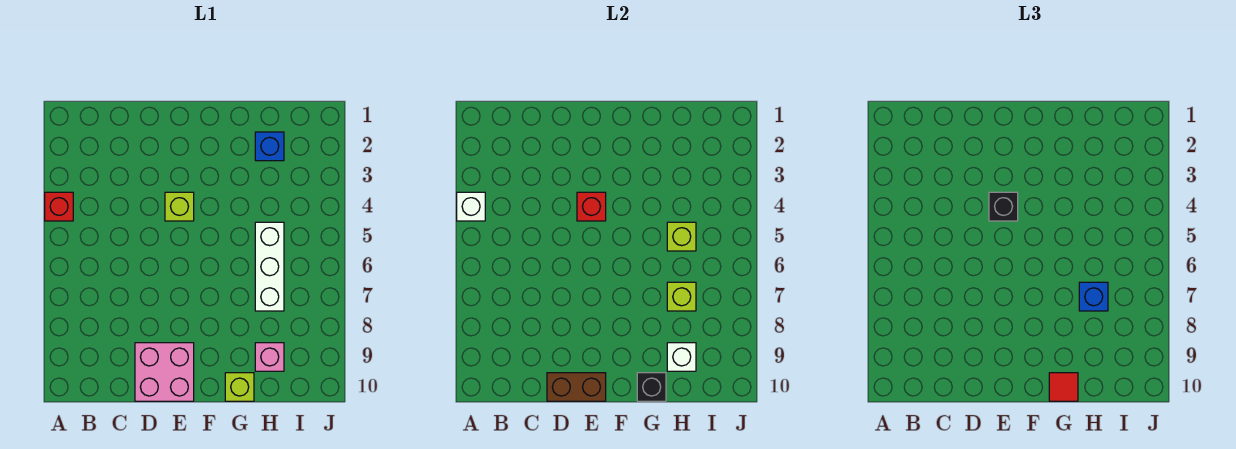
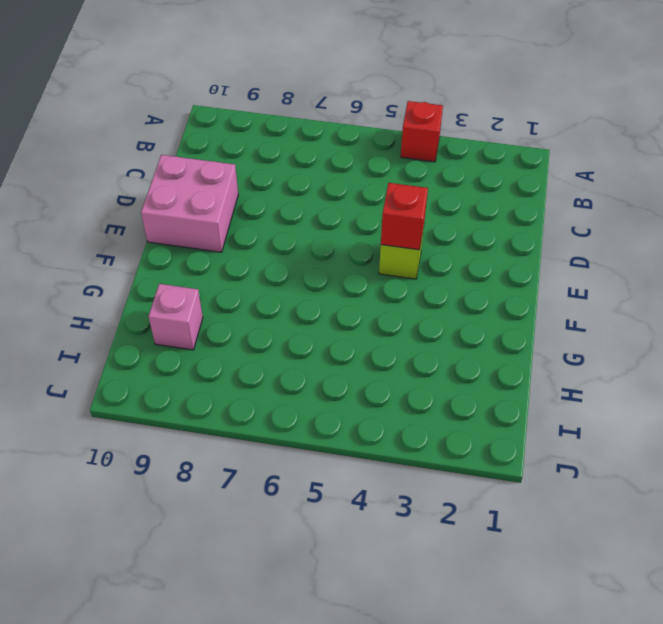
none -> lime brick G10 level 1
none -> blue brick H2 level 1
none -> white brick H5:H7 level 1

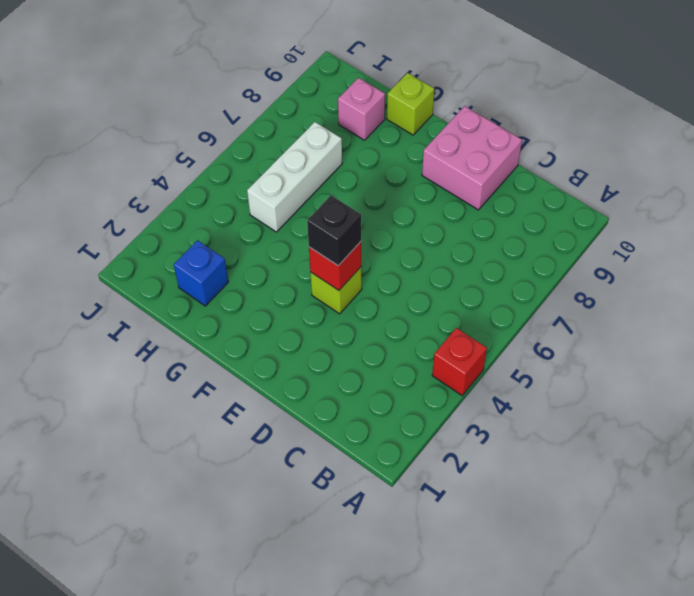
none -> white brick A4 level 2
none -> brown brick D10:E10 level 2
none -> black brick G10 level 2

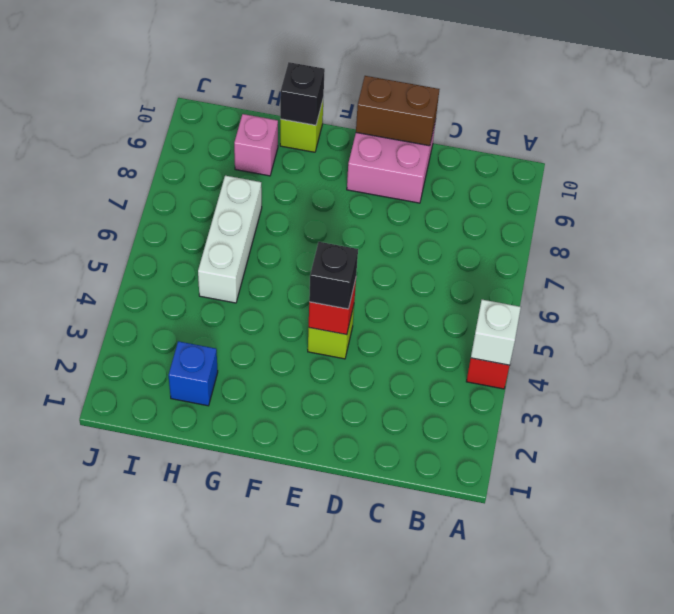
none -> lime brick H5 level 2
none -> lime brick H7 level 2
none -> white brick H9 level 2

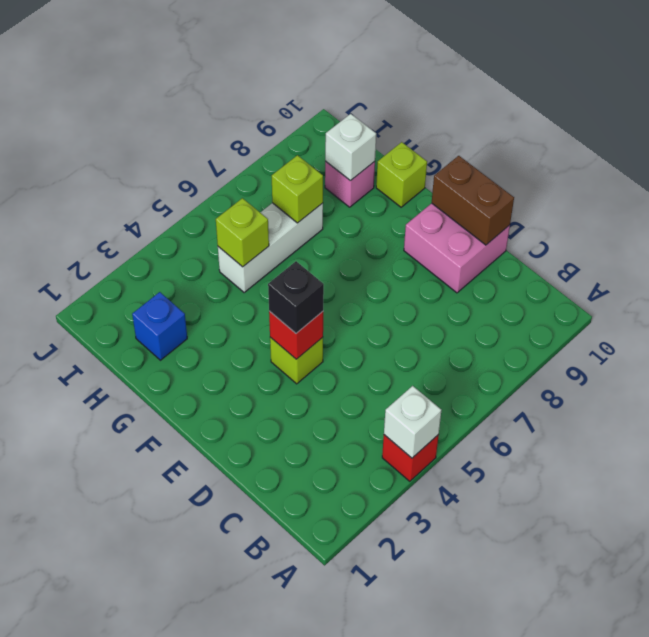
none -> black brick G10 level 2
none -> red tile G10 level 3
none -> blue brick H7 level 3

